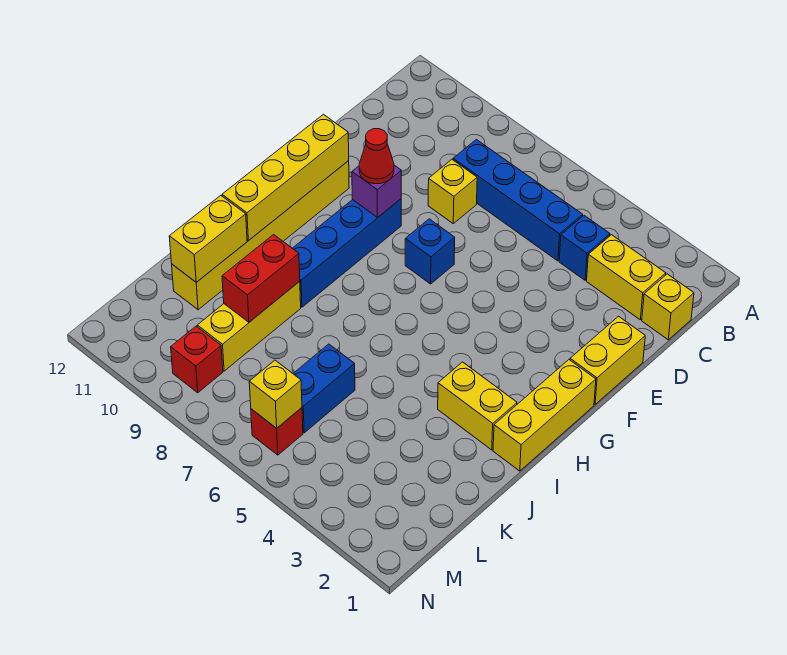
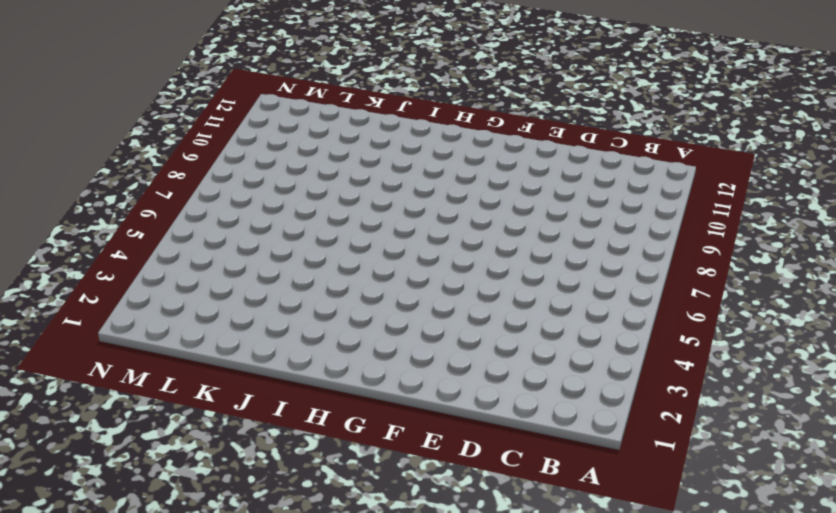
none -> yellow brick C1 level 1
none -> yellow brick C2:C3 level 1
none -> blue brick C4 level 1

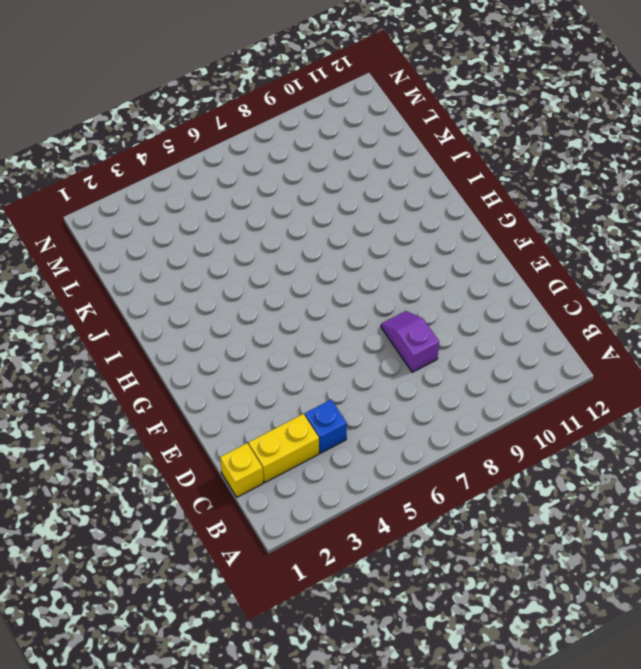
purple slope D8:E8 level 1 top D -> yellow brick D8 level 1
none -> blue brick C5:C8 level 1
none -> yellow brick E1:F1 level 1
none -> blue brick F7 level 1

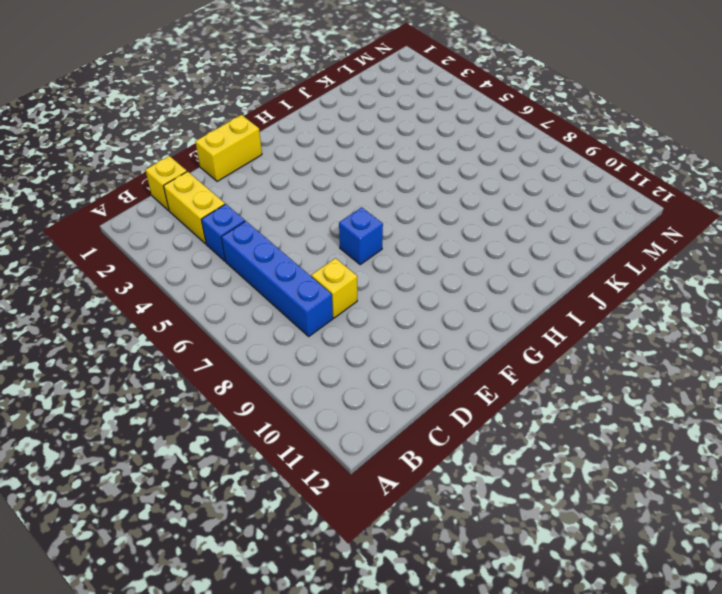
none -> blue brick F9:I9 level 1
none -> yellow brick F11:K11 level 1
none -> yellow brick G1:I1 level 1

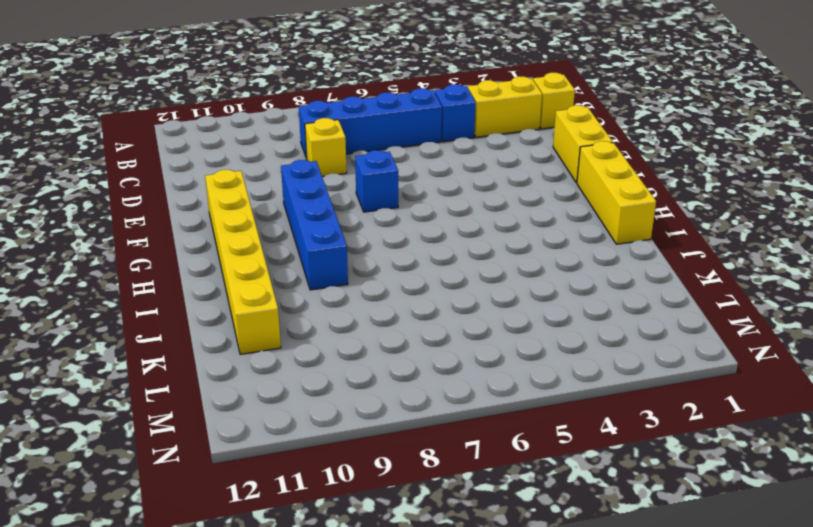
none -> yellow brick I2:I3 level 1
none -> yellow brick J9:L9 level 1
none -> blue brick K6:L6 level 1

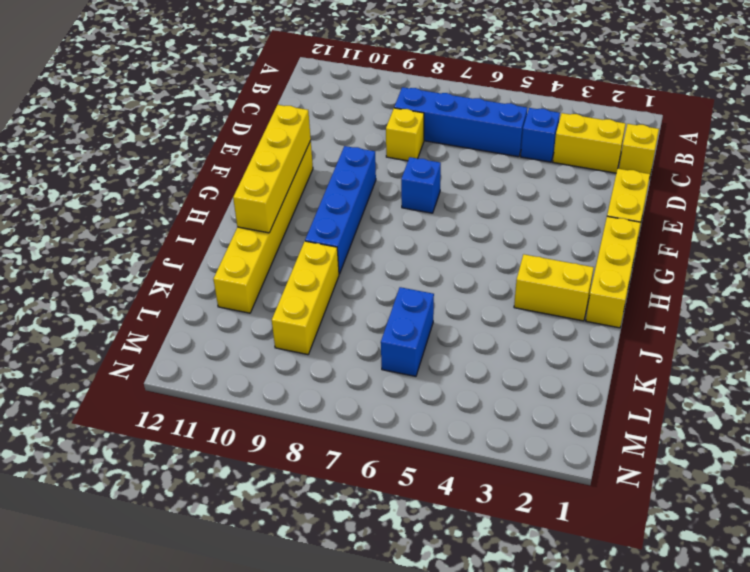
none -> red brick M6 level 1
none -> red brick M9 level 1
none -> purple brick F9 level 2

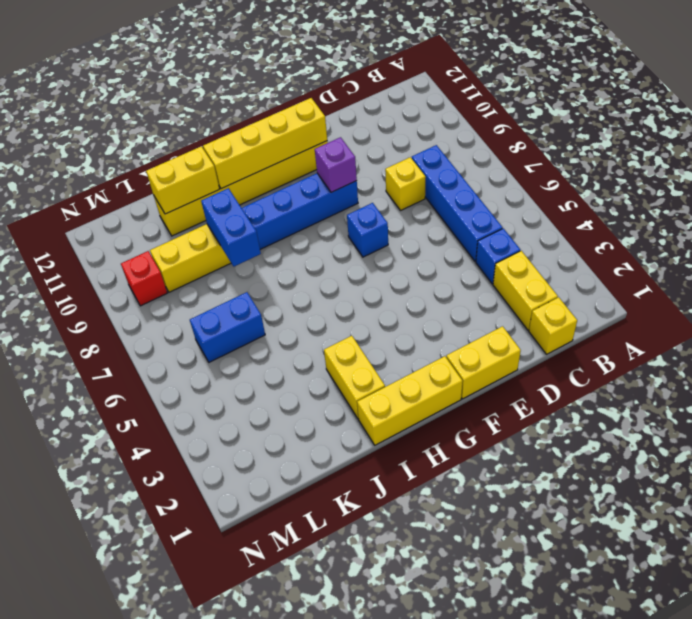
blue brick J8:J9 level 2 -> red brick J9:K9 level 2
none -> red brick M6 level 1
none -> yellow brick M6 level 2
none -> red cone F9 level 3

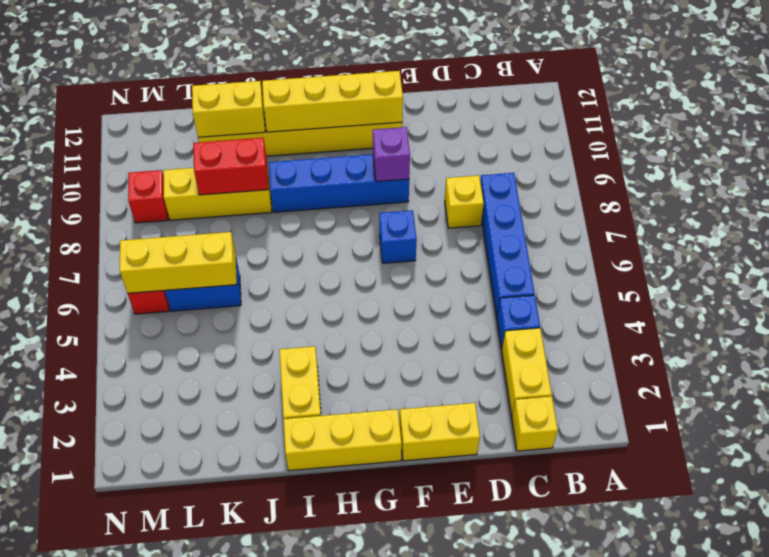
yellow brick K6:M6 level 2 -> yellow brick M6 level 2
none -> red cone F9 level 3

